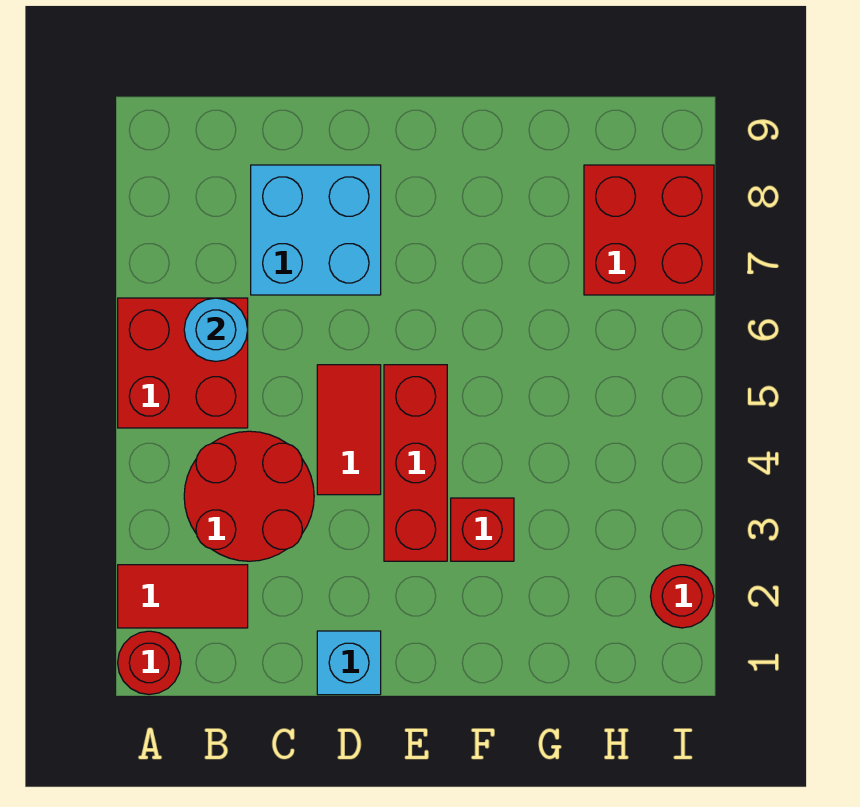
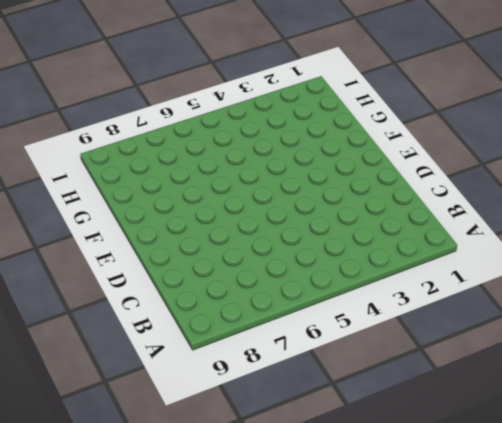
none -> red round brick A1 level 1
none -> red tile A2:B2 level 1
none -> red brick A5:B6 level 1

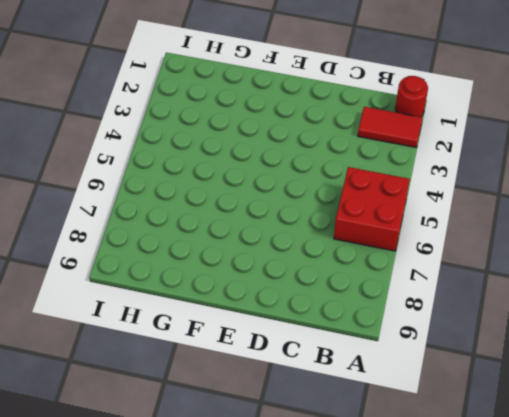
none -> red round brick B3:C4 level 1
none -> cyan brick C7:D8 level 1
none -> cyan brick D1 level 1

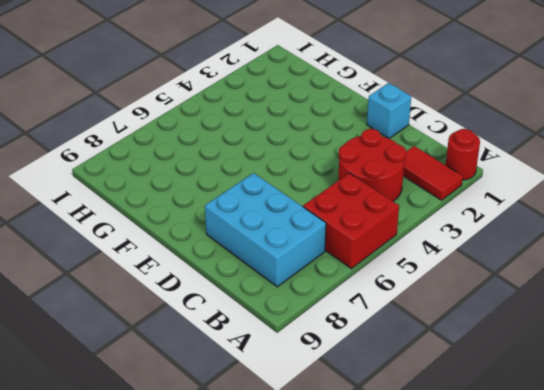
cyan brick B7:D8 level 1 -> cyan brick C7:D8 level 1
none -> red tile D4:D5 level 1
none -> red brick E3:E5 level 1
none -> red brick F3 level 1

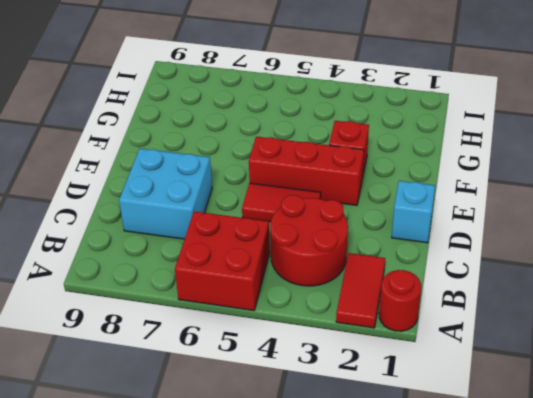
none -> red brick H7:I8 level 1
none -> red round brick I2 level 1
none -> cyan round brick B6 level 2

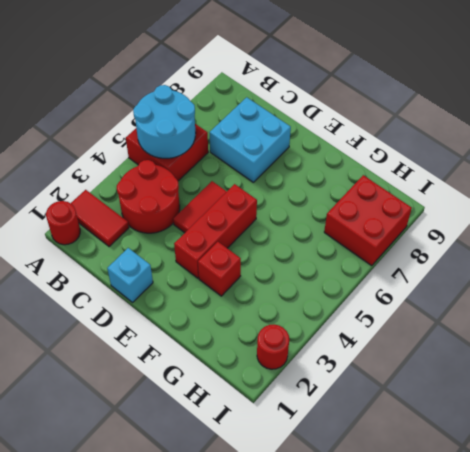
cyan round brick A5:B6 level 2 -> cyan round brick B6 level 2

